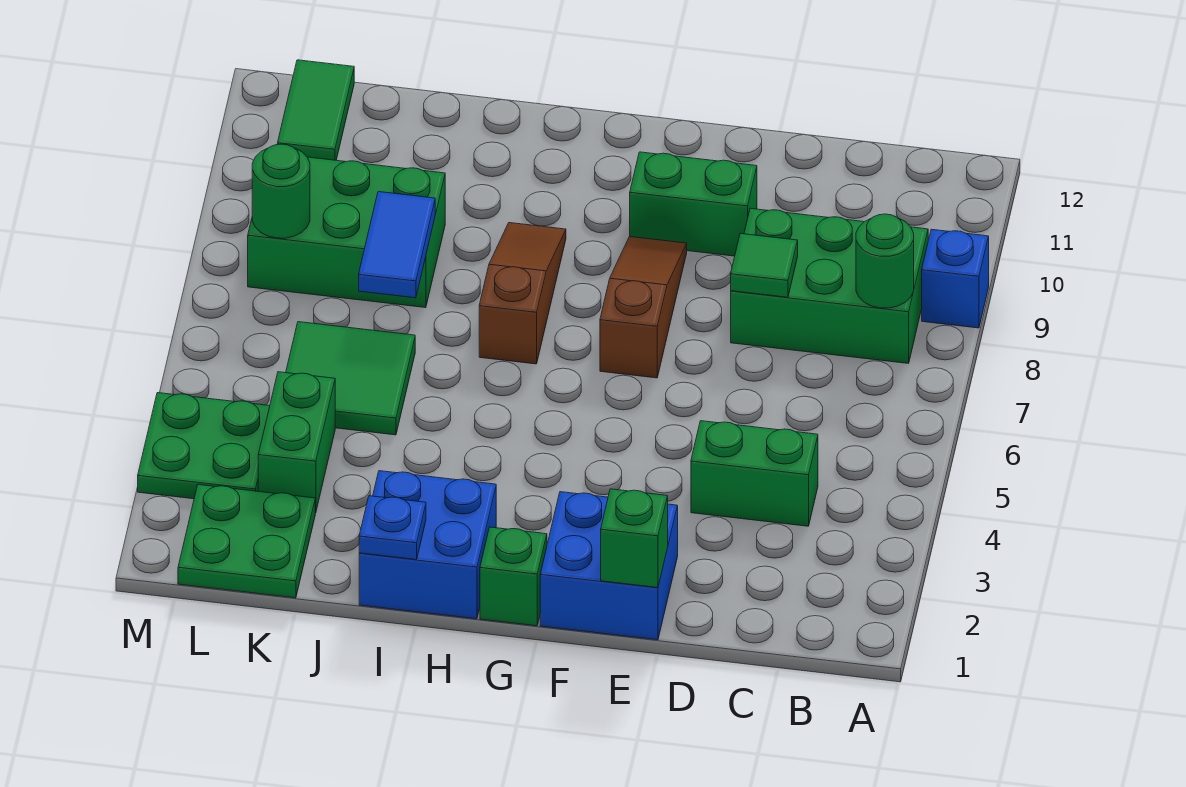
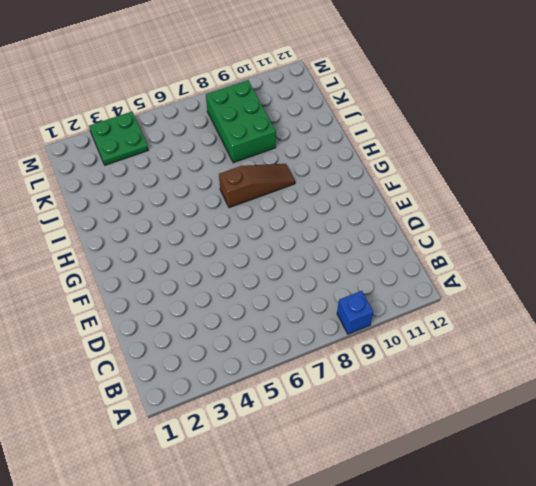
none -> green brick B8:D9 level 1
none -> green brick C4:D4 level 1
none -> blue brick E1:F2 level 1

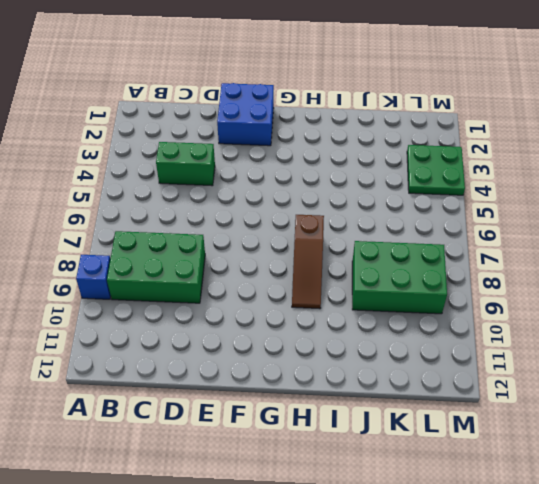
none -> green brick E10:F10 level 1
none -> brown slope F7:F9 level 1 top 7
none -> green brick G1 level 1

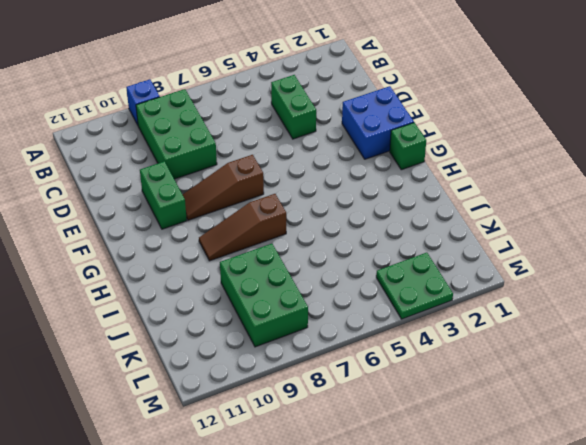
none -> blue brick H1:I2 level 1
none -> green tile J5:K6 level 1
none -> green plate K1:L2 level 1

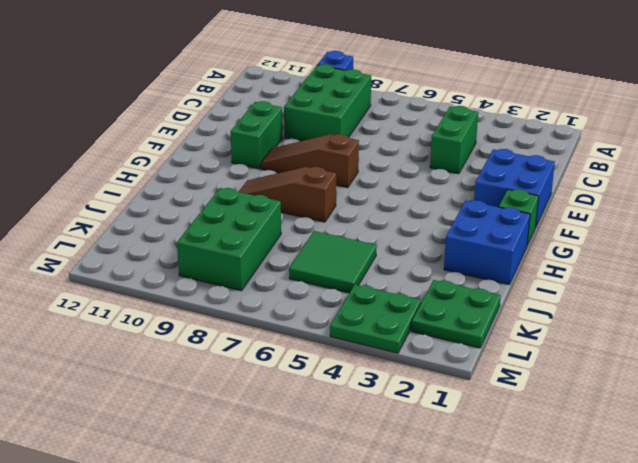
none -> green brick K3:K4 level 1
none -> green tile L11:L12 level 1
none -> green round brick B8 level 2

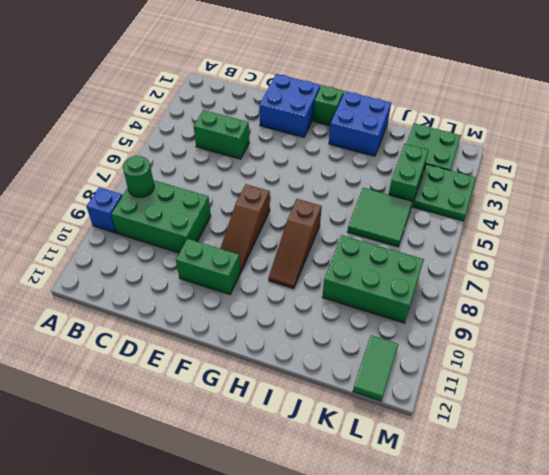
none -> green tile D8 level 2
none -> green brick E1 level 2
none -> blue plate I1 level 2

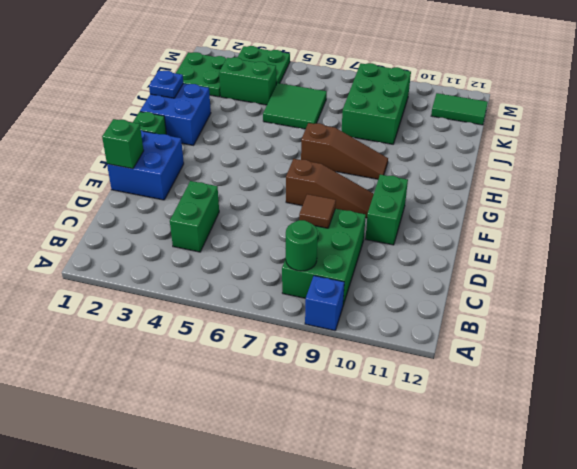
brown tile D8 level 2 -> green tile D8 level 2
none -> blue tile J7:J8 level 2
none -> green round brick L8 level 2

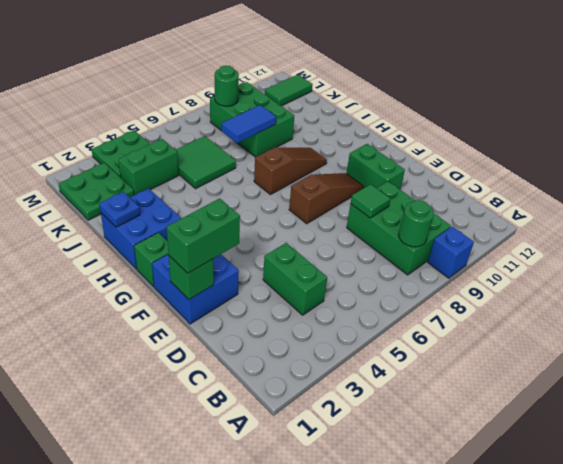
green brick E1:E2 level 3 -> none

